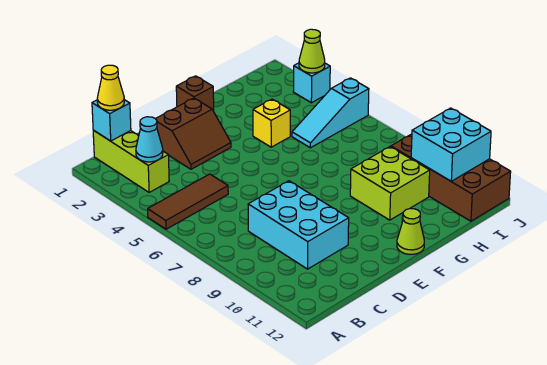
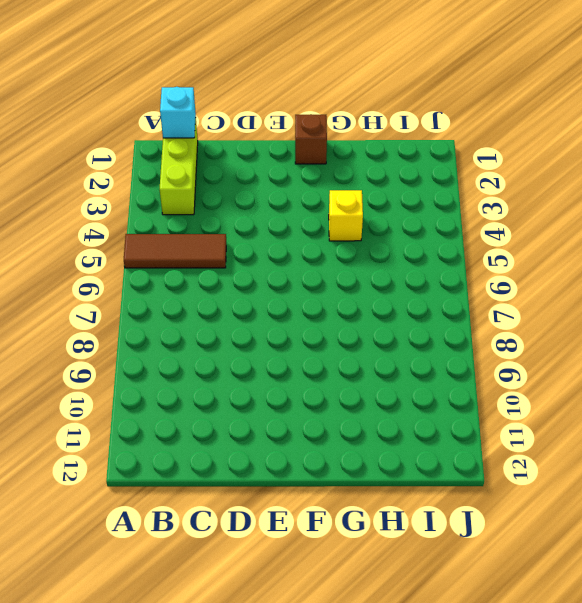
none -> cyan brick C8:D10 level 1
none -> brown slope D2:E3 level 1 top 2
none -> lime cone F12 level 1

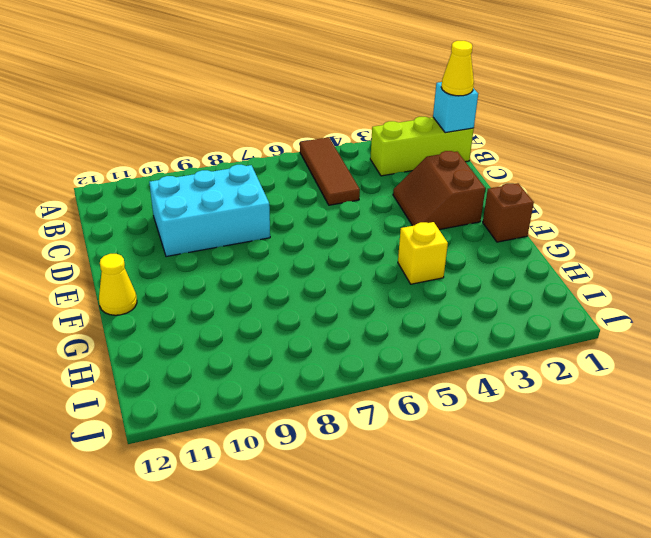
yellow cone F12 level 1 -> lime cone F12 level 1
none -> lime brick G9:H10 level 1
none -> cyan slope H5:J5 level 1 top J
none -> brown brick I9:J12 level 1

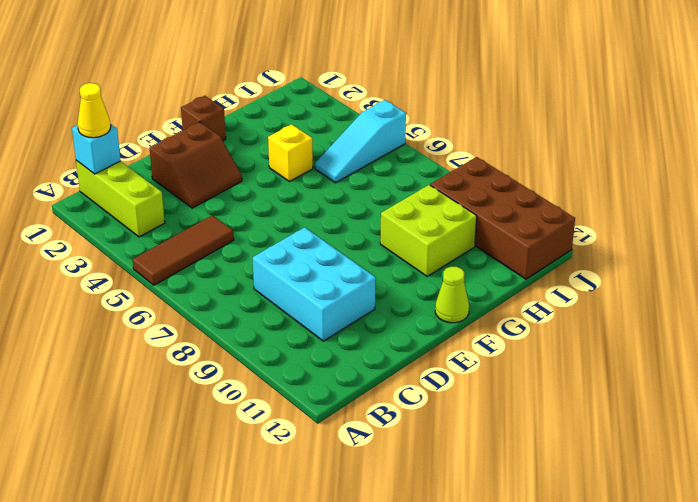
none -> cyan brick J3 level 1
none -> cyan cone B3 level 2
none -> cyan brick I10:J11 level 2

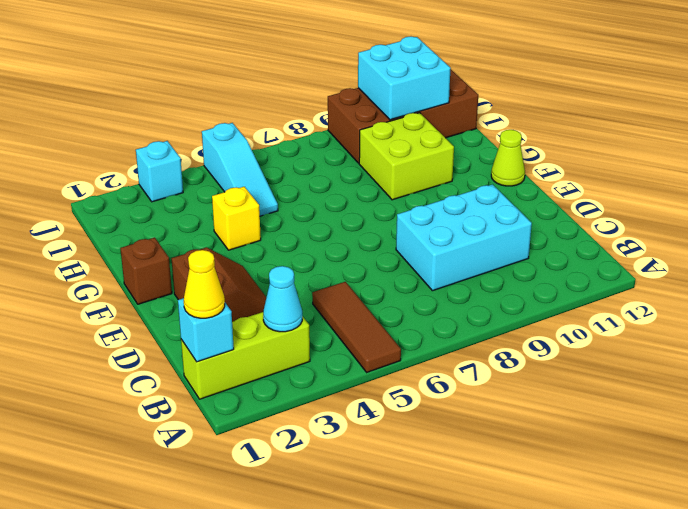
none -> lime cone J3 level 2

